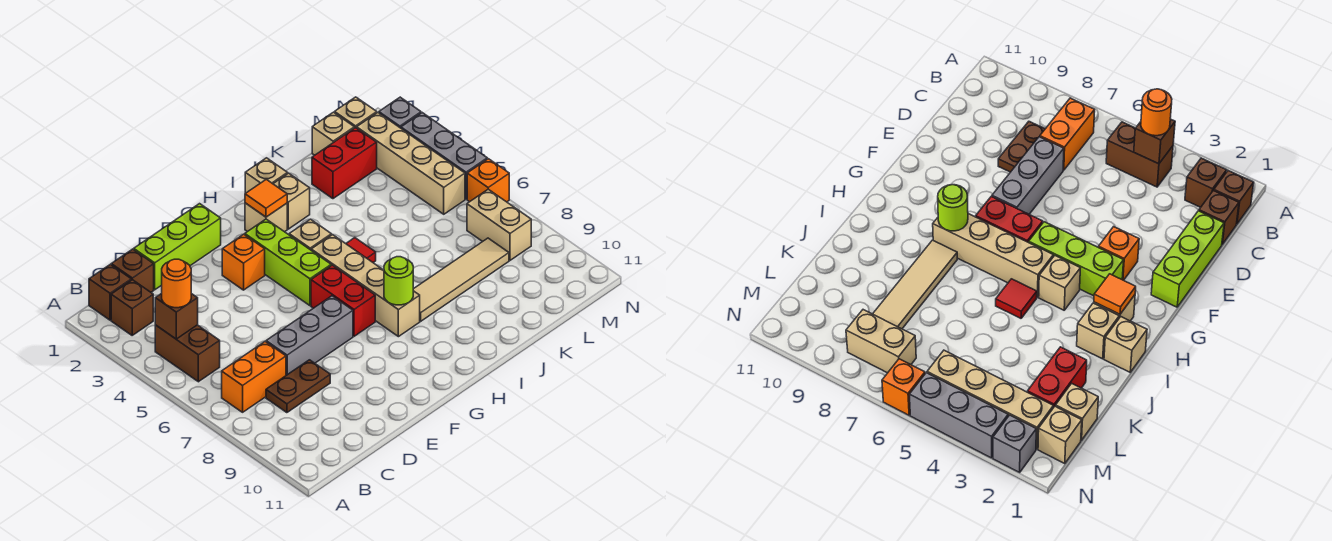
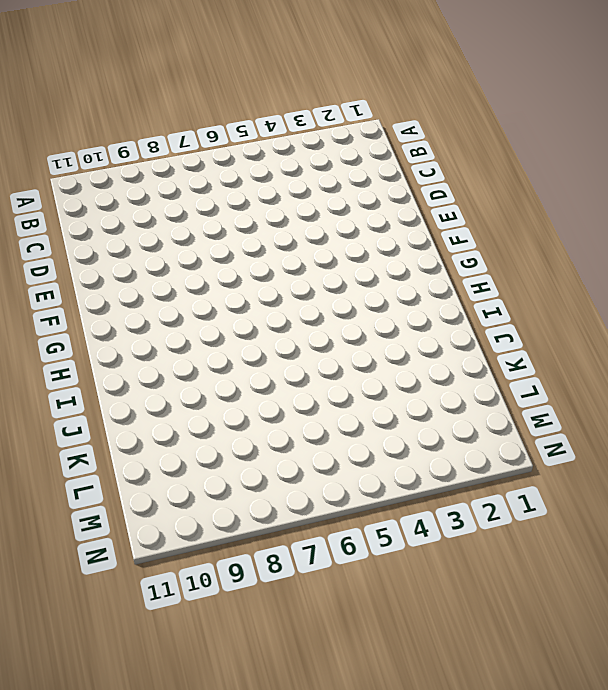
none -> brown brick B1 level 1
none -> brown brick B2 level 1
none -> brown brick B4:B5 level 1
none -> orange brick B7:C7 level 1

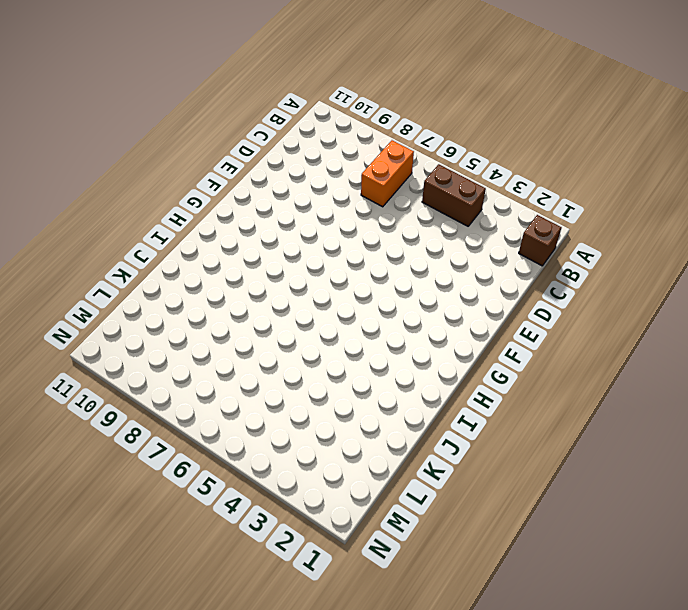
none -> brown brick B2 level 1
none -> brown brick C1 level 1
none -> brown plate C8:D8 level 1
none -> lime brick D1:F1 level 1

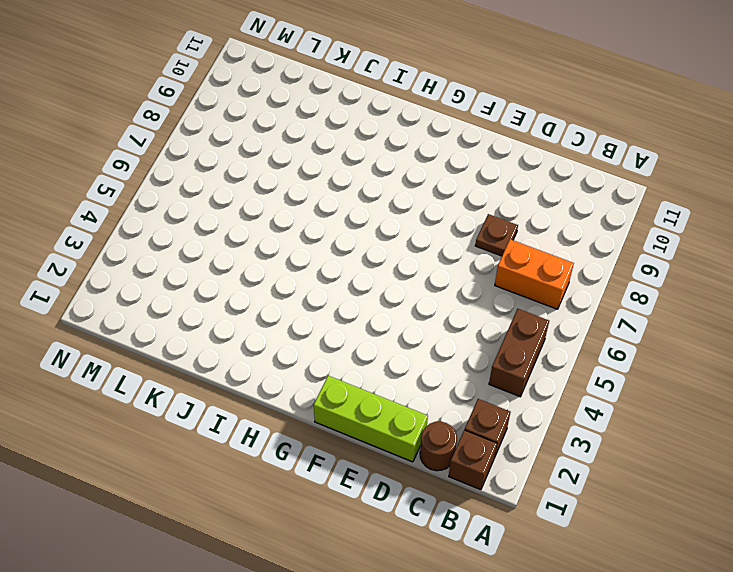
brown round brick C1 level 1 -> brown brick C1 level 1
brown plate D8 level 1 -> brown plate C8:D8 level 1
none -> grey brick D7:F7 level 1
none -> orange brick F3 level 1
none -> lime brick G3:G5 level 1
none -> red brick G6:G7 level 1

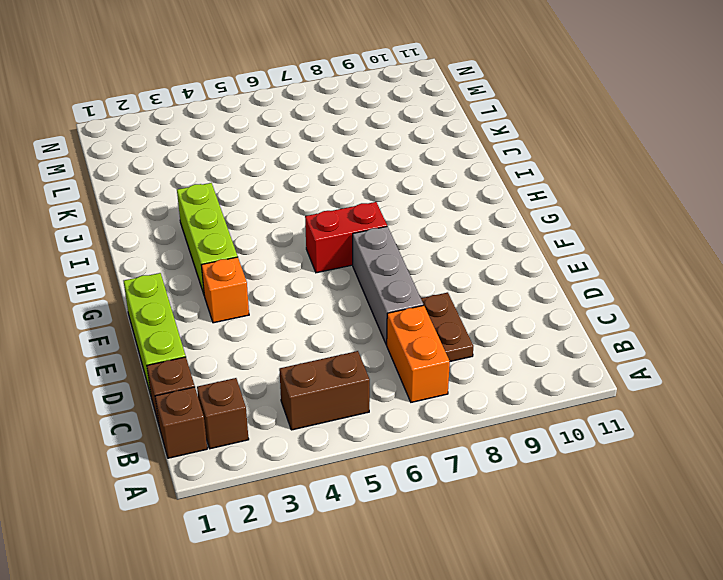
lime brick G3:I3 level 1 -> lime brick G3:G5 level 1
none -> tan brick H2 level 1
none -> tan brick H4 level 1
none -> tan brick H5:H8 level 1
none -> tan brick I1 level 1

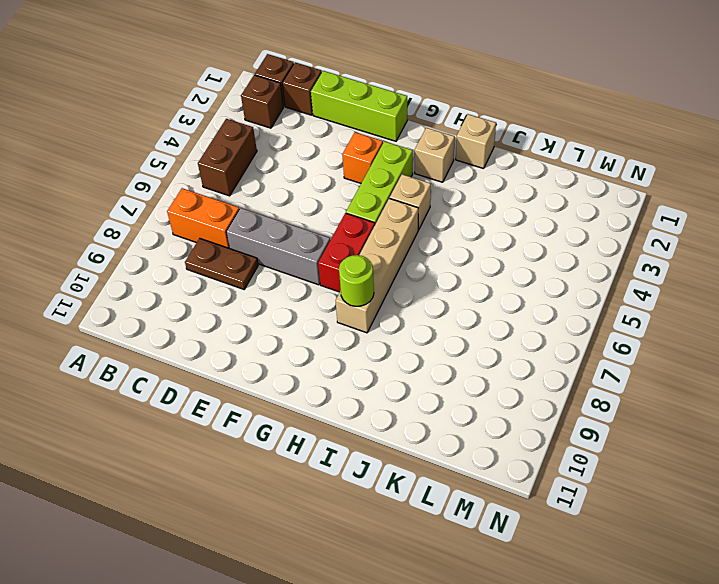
none -> tan brick I2 level 1
none -> red tile I5 level 1
none -> tan tile I8:L8 level 1
none -> red brick K2:L2 level 1

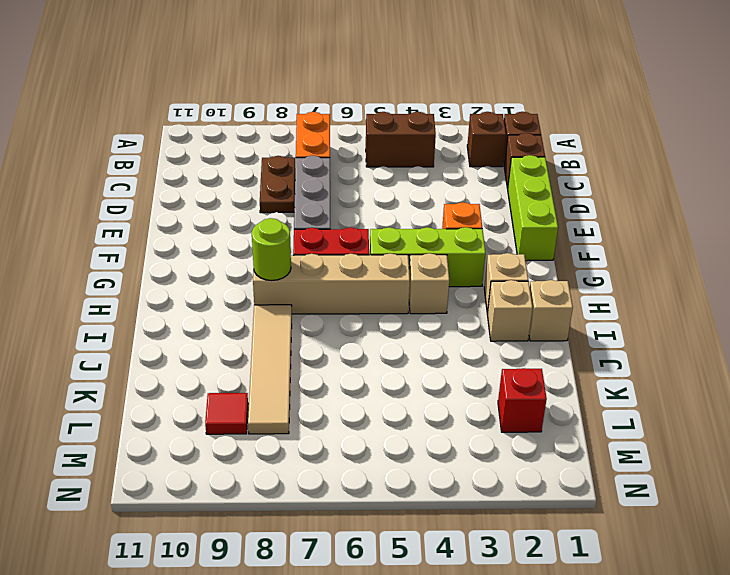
red brick L2 level 1 -> red brick K2:L2 level 1
red tile L9 level 1 -> red tile I5 level 1
none -> tan brick L1 level 1
none -> tan brick M1 level 1
none -> tan brick M2:M5 level 1
none -> tan brick M7:M8 level 1

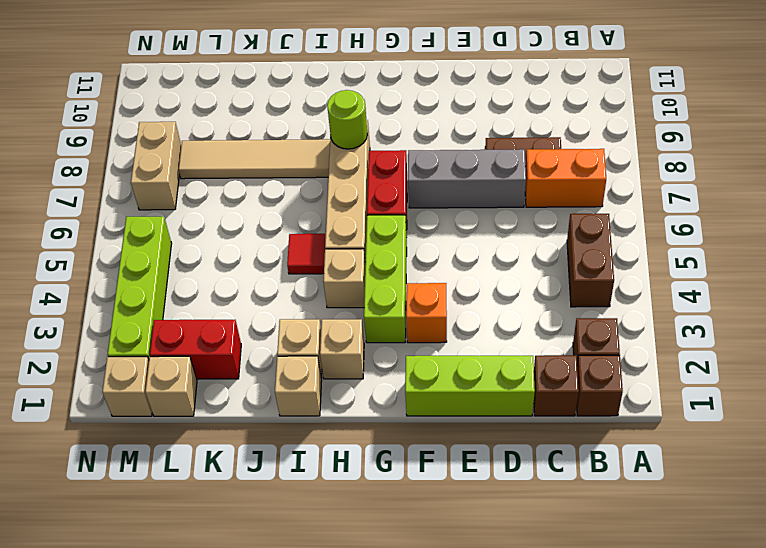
lime brick M2:M5 level 1 -> tan brick M2:M5 level 1
none -> grey brick N2 level 1
none -> grey brick N3:N5 level 1
none -> orange brick N6 level 1
none -> brown brick B4 level 2

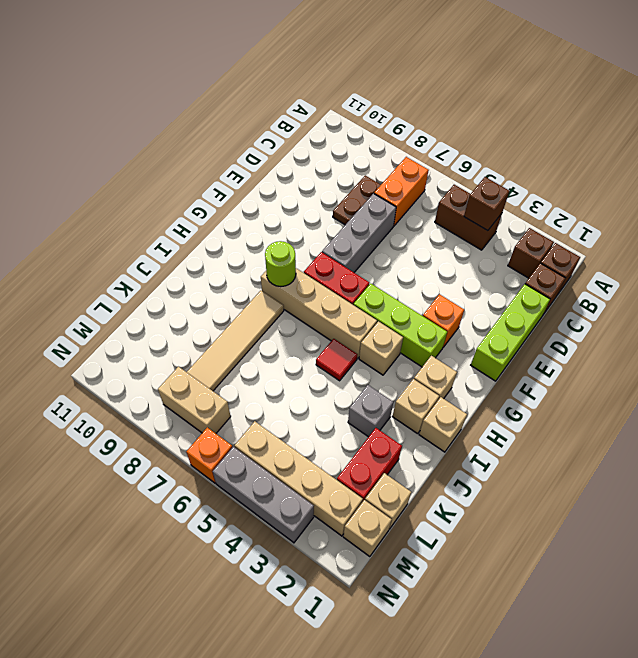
grey brick J3 level 1 -> grey brick N2 level 1
none -> orange tile H2 level 2
none -> orange round brick B4 level 3

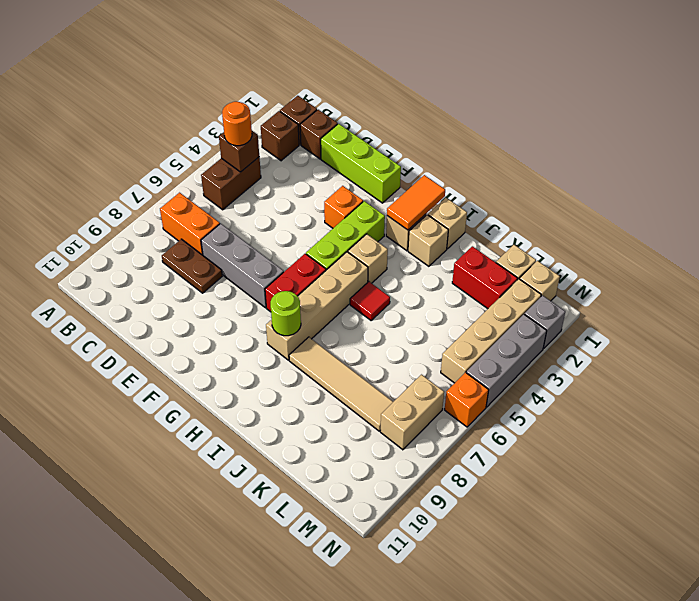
orange tile H1:H2 level 2 -> orange tile H2 level 2

